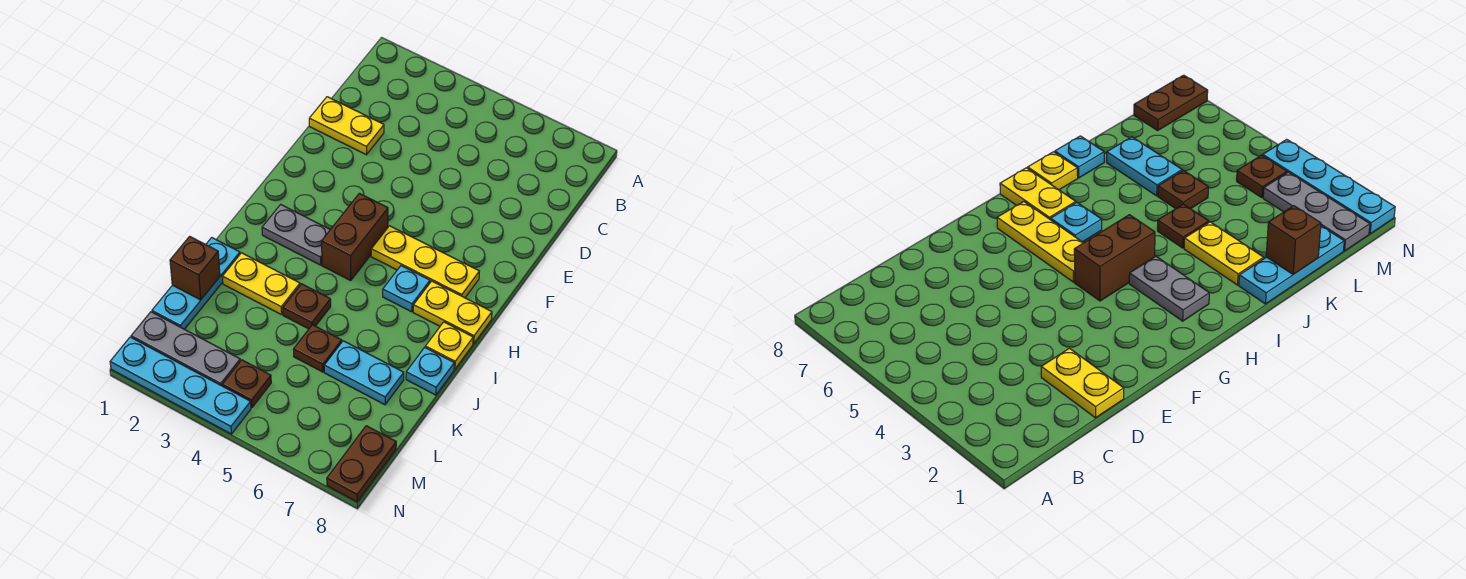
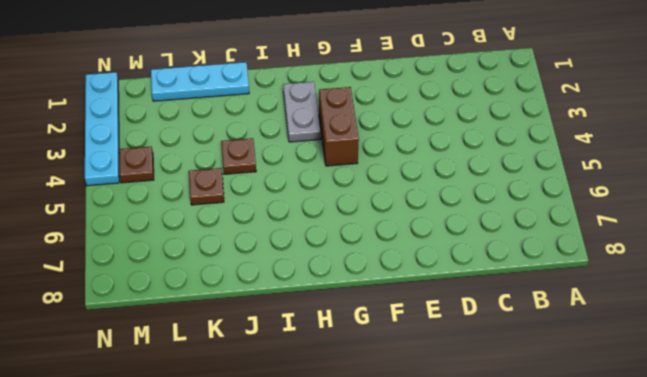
brown brick G3:G4 level 1 -> brown brick G4:H4 level 1
none -> yellow plate D1:D2 level 1
none -> yellow plate G5:G7 level 1
none -> cyan plate H6 level 1

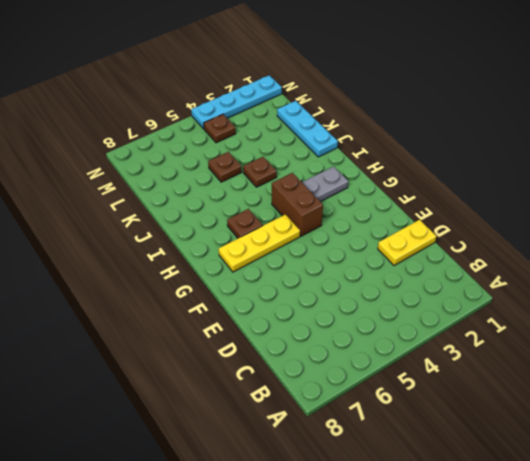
brown plate H6 level 1 -> cyan plate H6 level 1
none -> yellow plate H7:H8 level 1
none -> yellow plate I8 level 1
none -> yellow plate J2:J3 level 1

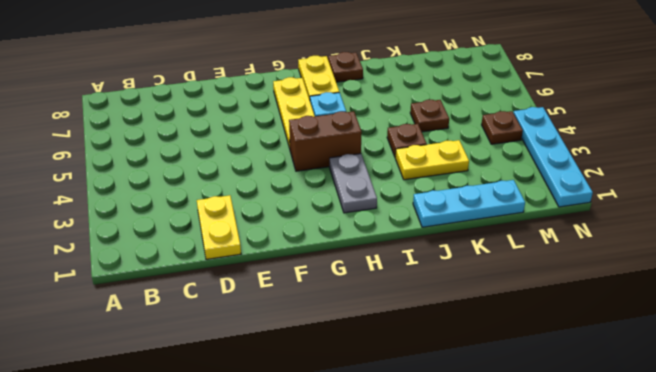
brown plate I8 level 1 -> yellow plate I8 level 1
yellow plate J3:K3 level 1 -> yellow plate J2:J3 level 1
none -> cyan plate J8 level 1
none -> cyan plate K6:K7 level 1
none -> grey plate M1:M3 level 1

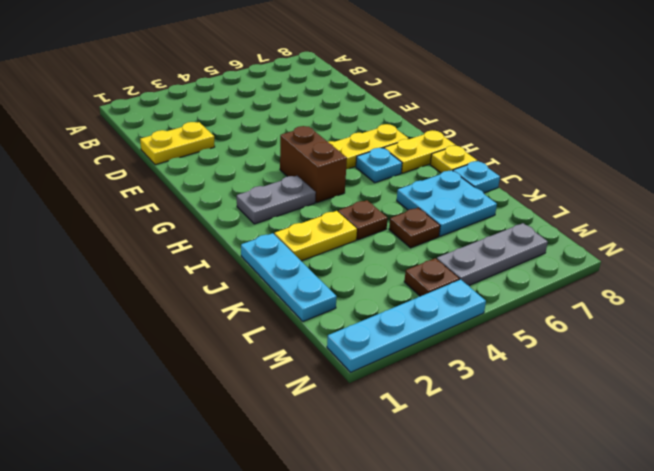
cyan plate J6:K7 level 1 -> cyan plate K6:K7 level 1
grey plate M5:M7 level 1 -> grey plate M1:M3 level 1
none -> brown plate M8:N8 level 1
none -> brown brick K1 level 2

